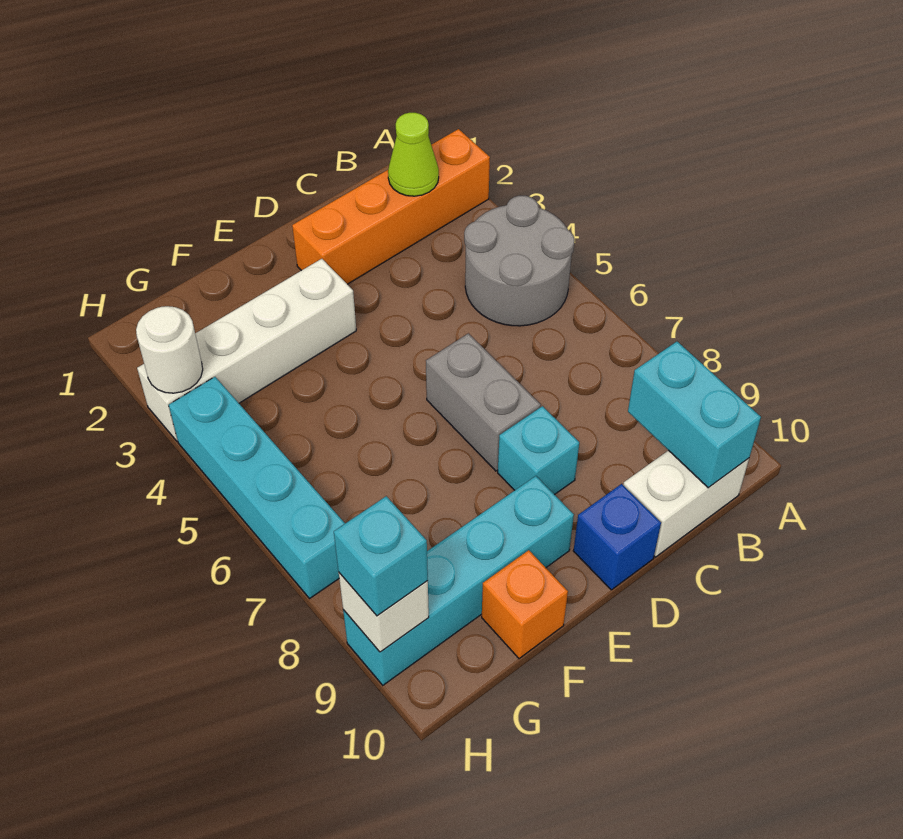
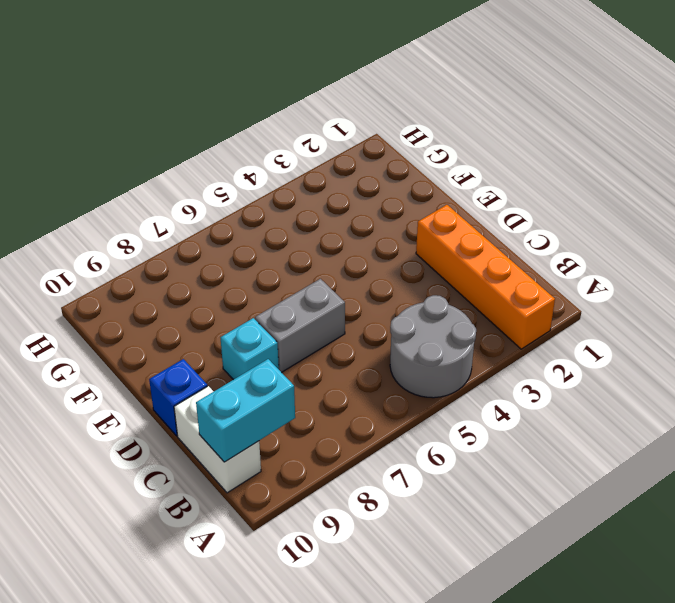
none -> white brick E3:H3 level 1
none -> cyan brick E9:H9 level 1
none -> orange brick F10 level 1

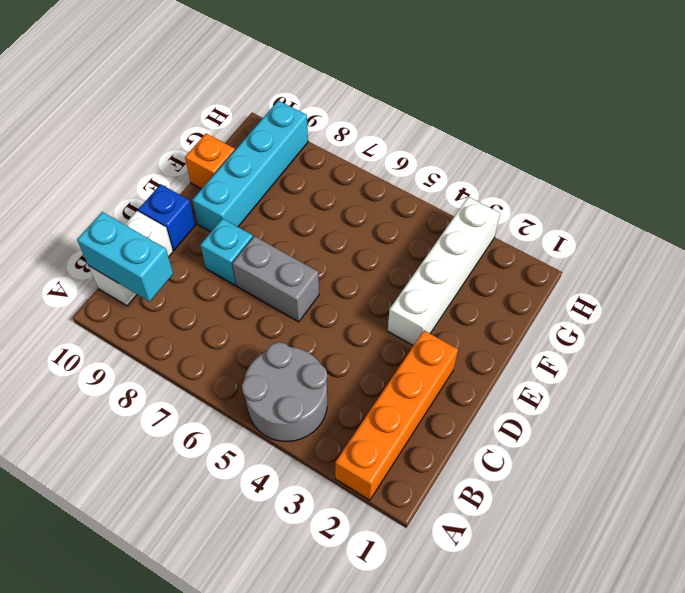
none -> cyan brick H4:H7 level 1
none -> lime cone B2 level 2
none -> white round brick H3 level 2

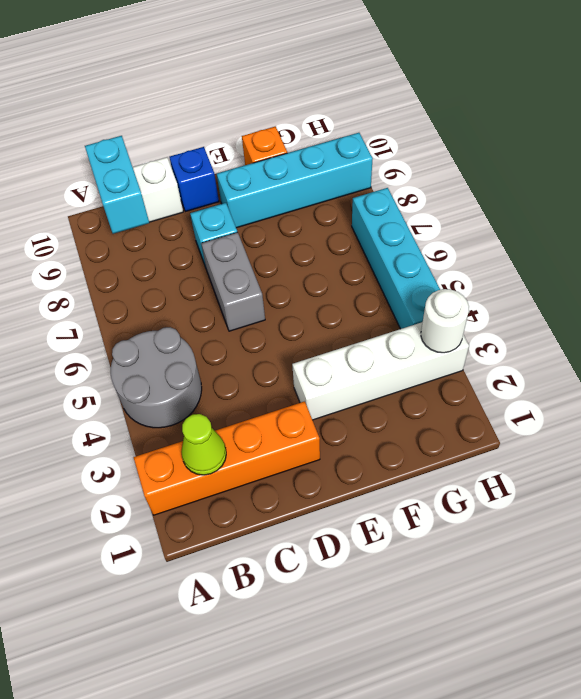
none -> white brick H9 level 2
none -> cyan brick H9 level 3

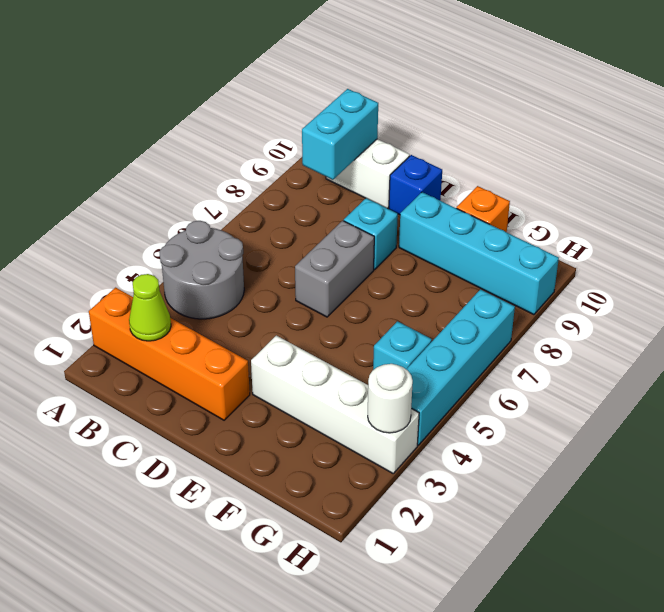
cyan brick G5 level 1 -> cyan brick H9 level 3
none -> white brick H9 level 2

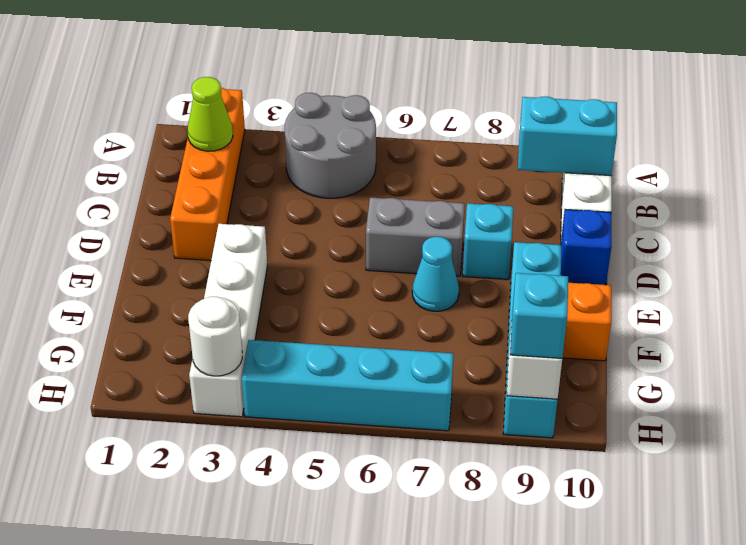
cyan cone E7 level 1 -> none

